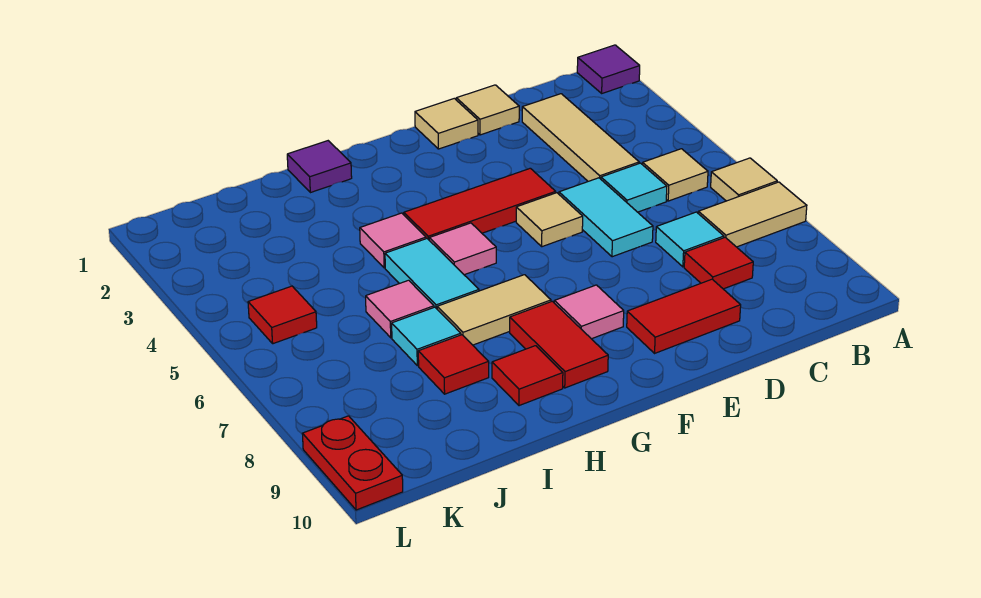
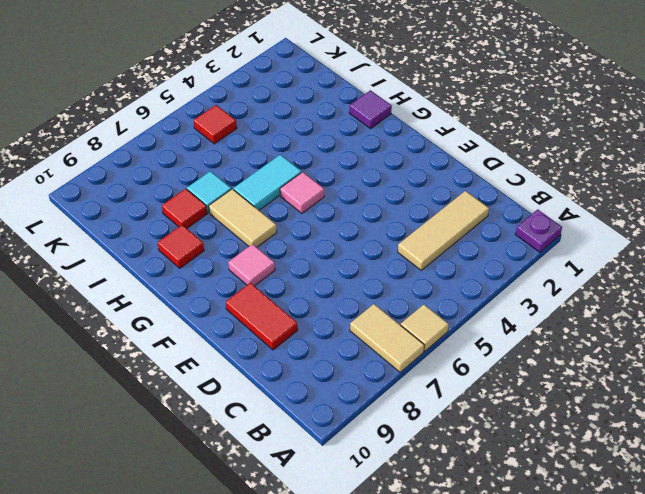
purple plate A1 level 1 -> purple tile A1 level 1
none -> tan tile B5 level 1
none -> cyan tile C5 level 1
none -> cyan tile C7 level 1

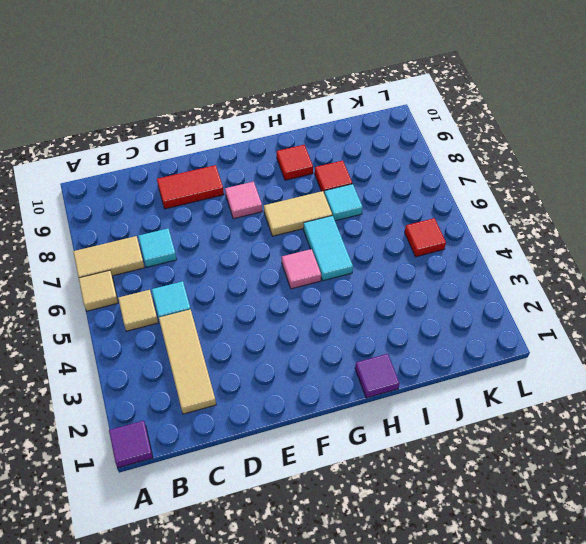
none -> red tile C8 level 1
none -> tan tile D1 level 1
none -> cyan tile D5:D6 level 1

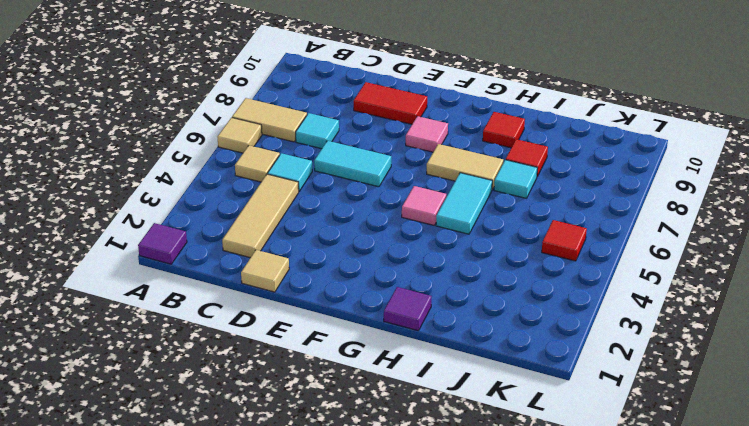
cyan tile D6:E6 level 1 -> cyan tile D5:D6 level 1
none -> red tile C8 level 1
none -> tan tile E1 level 1
none -> red tile E4:G4 level 1

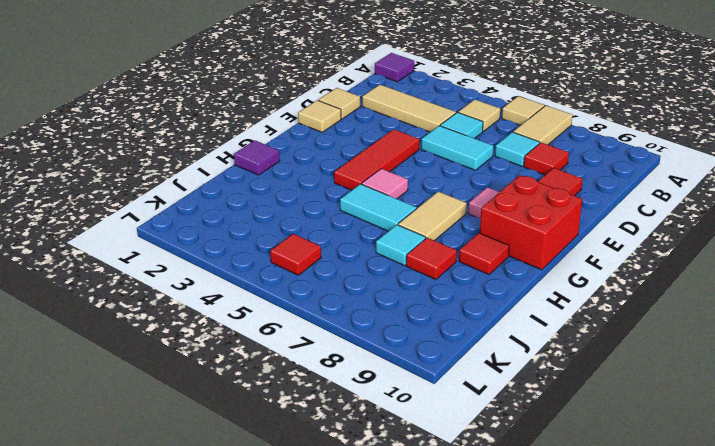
red brick F9:G10 level 1 -> red tile G8:G9 level 1
none -> tan tile E5 level 1
none -> pink tile H4 level 1
none -> pink tile I6 level 1

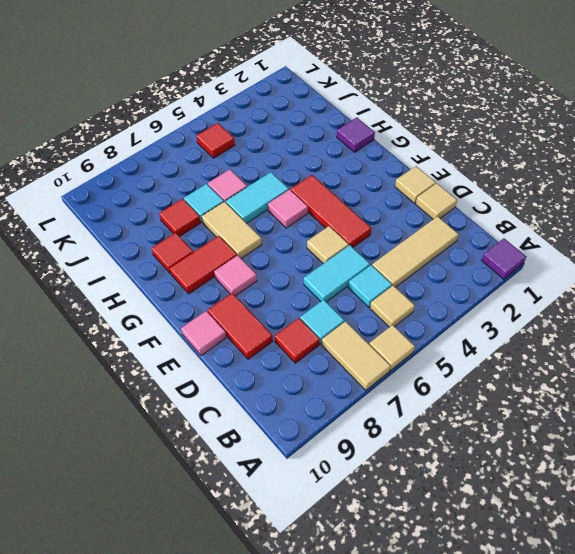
pink tile E10 level 1 -> pink tile H4 level 1
none -> red plate L9:L10 level 1

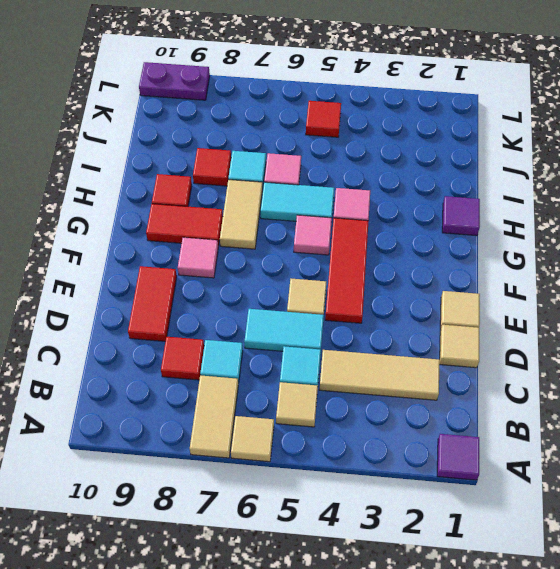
purple plate L9:L10 level 1 -> red plate L9:L10 level 1

